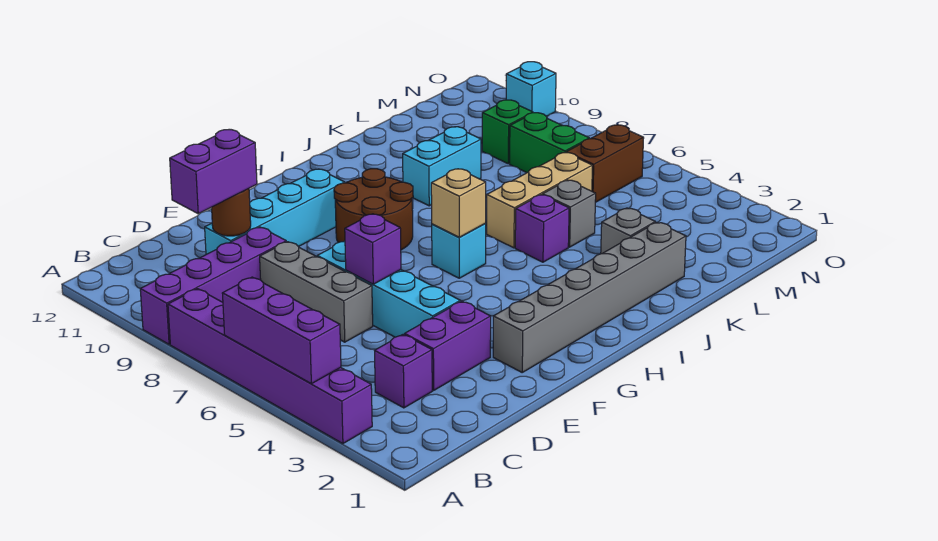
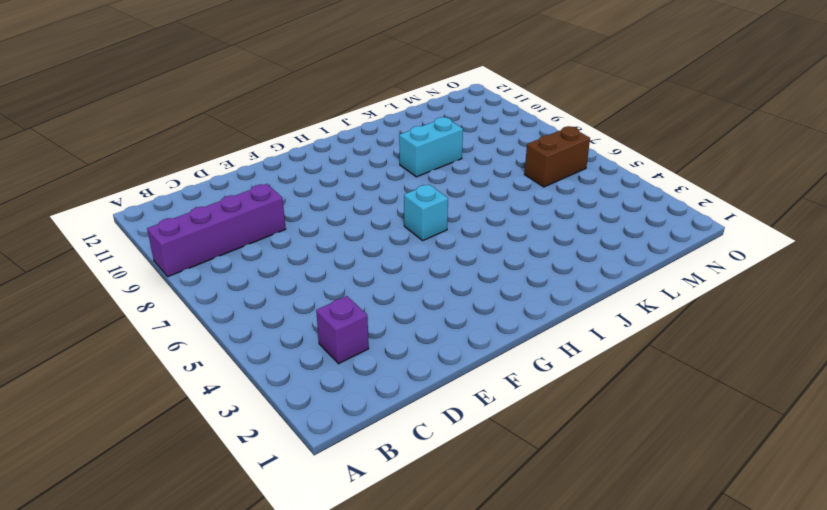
none -> purple brick A3:A8 level 1
none -> purple brick D3:E3 level 1
none -> grey brick D6:D8 level 1

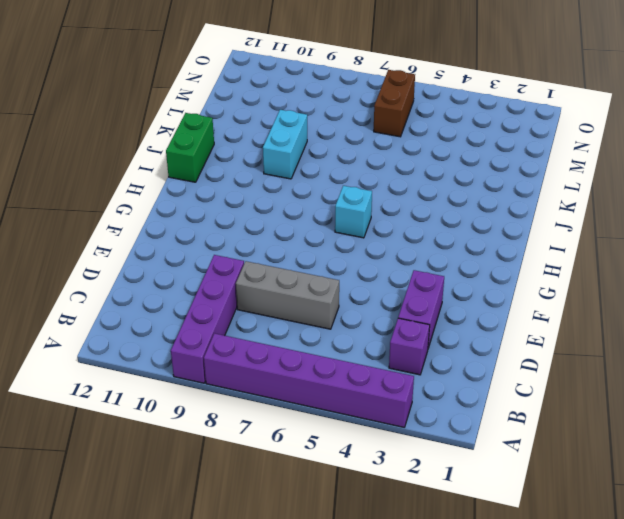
green brick I12:J12 level 1 -> green brick M7:M8 level 1
none -> cyan brick D10:G10 level 1
none -> cyan brick E4:E7 level 1
none -> grey brick F2:K2 level 1

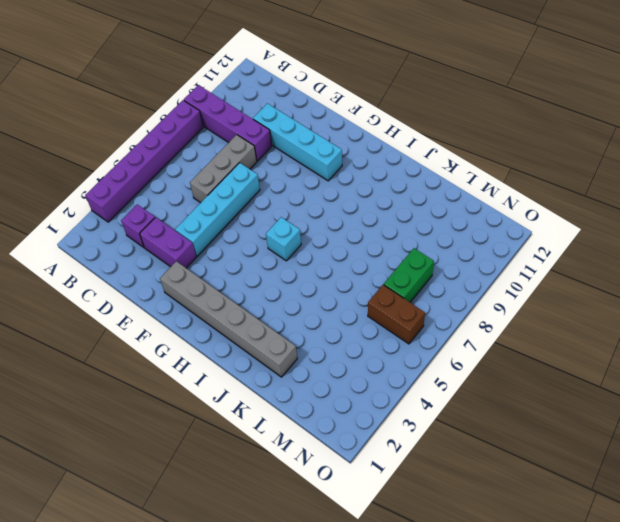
none -> brown round brick G8:H9 level 1
none -> purple brick J5 level 1
none -> tan brick J6:L6 level 1

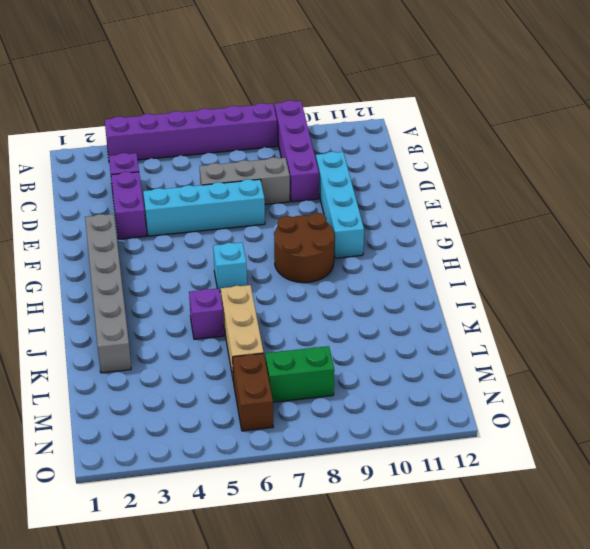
none -> cyan brick J9:K9 level 1
none -> grey brick K3 level 1
none -> grey brick K5 level 1

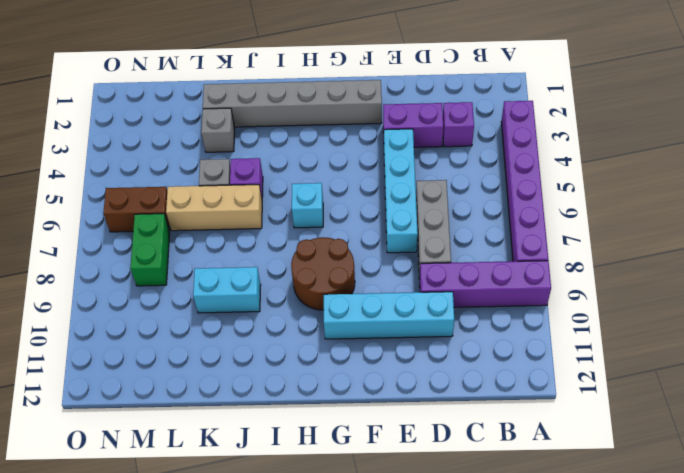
none -> green brick M9 level 1
none -> cyan brick O10 level 1
none -> purple brick A4:A6 level 2

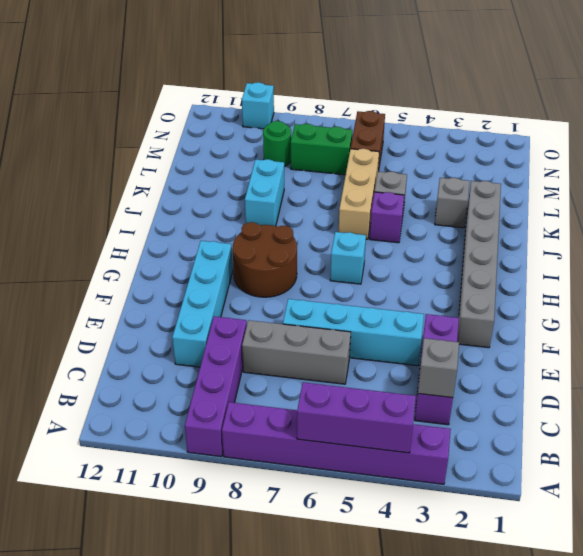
grey brick C3 level 2 -> none
green round brick M9 level 1 -> green brick M9 level 1
none -> brown round brick D10 level 2
none -> purple brick E6 level 2
none -> tan brick H6 level 2

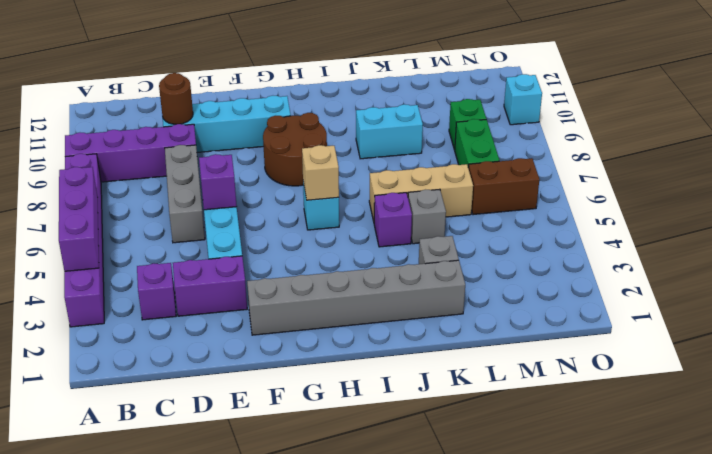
none -> purple brick C10:D10 level 3

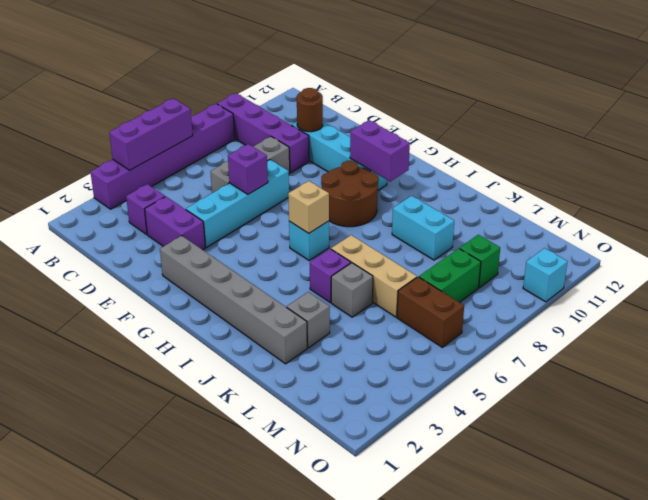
purple brick G10:H10 level 2 -> purple brick C10:D10 level 3

